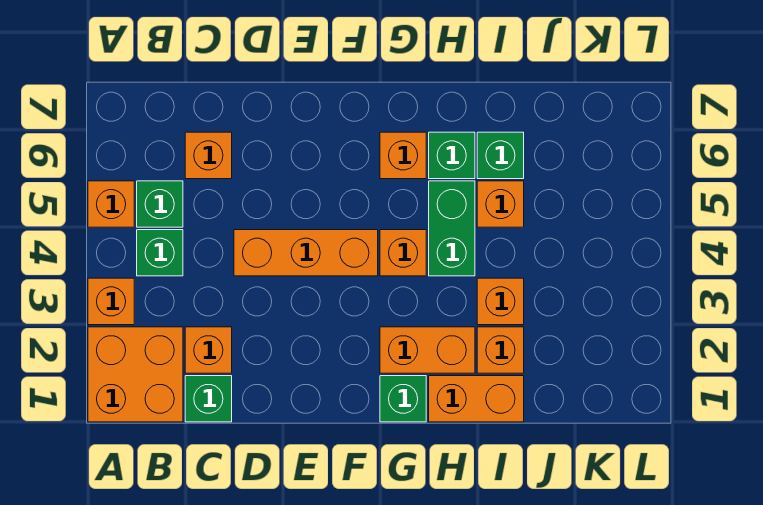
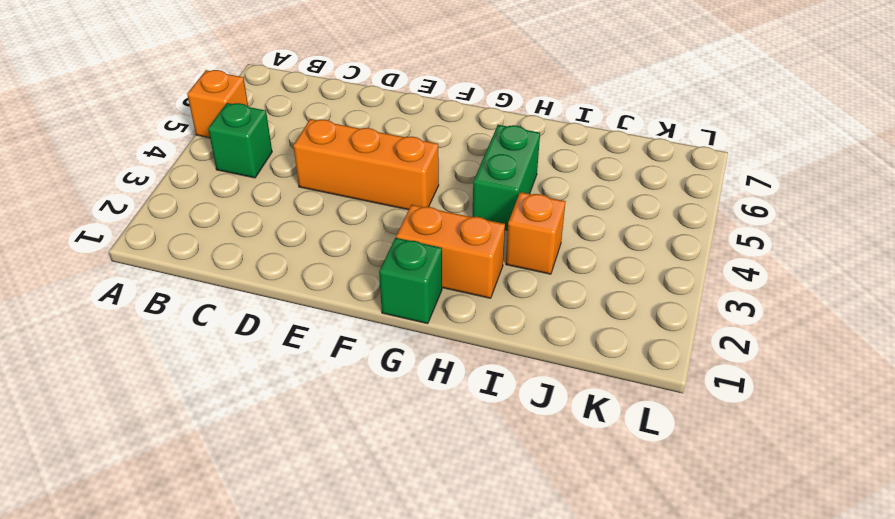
none -> orange brick A1:B2 level 1
none -> orange brick A3 level 1
none -> green brick B5 level 1

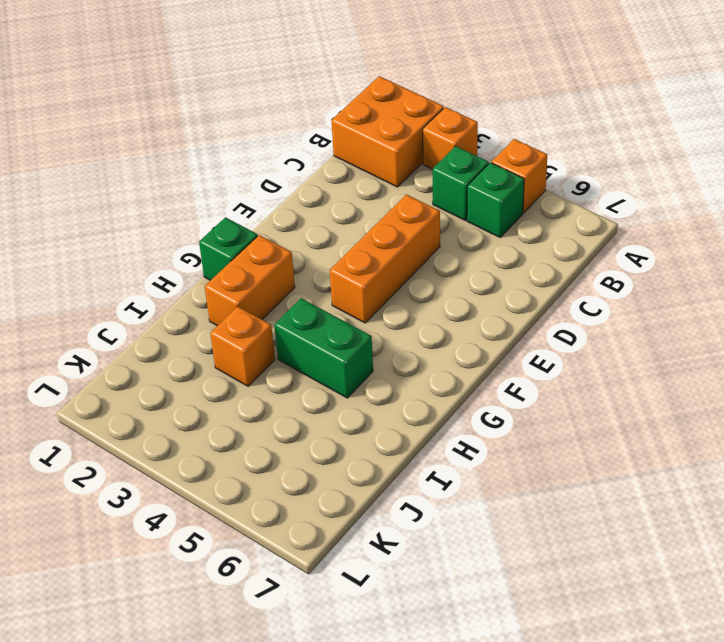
none -> green brick C1 level 1
none -> orange brick C2 level 1
none -> orange brick C6 level 1

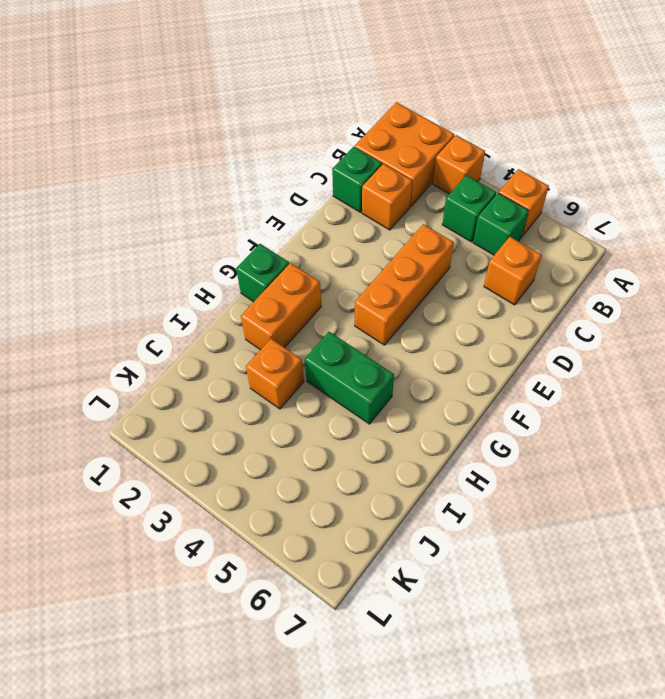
none -> orange brick G4 level 1
none -> orange brick G6 level 1
none -> orange brick H1:I1 level 1

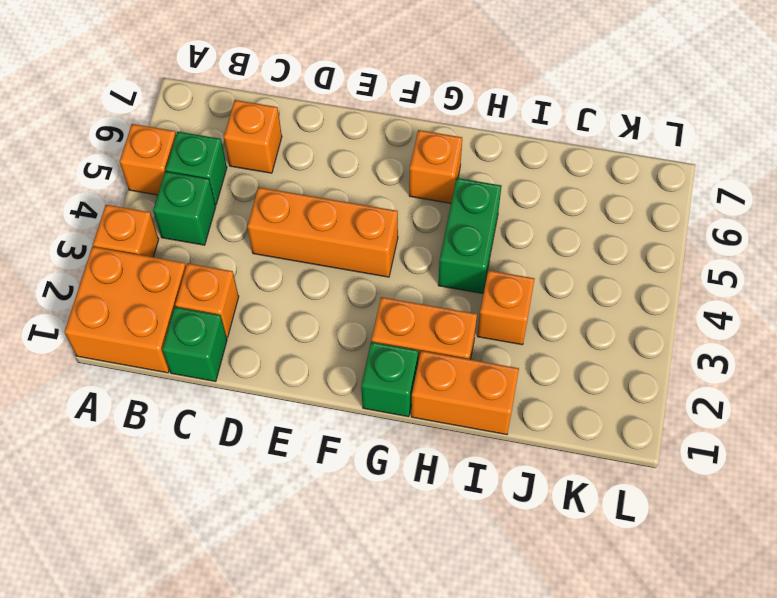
none -> orange brick G4 level 1
none -> green brick H6 level 1
none -> orange brick I2 level 1

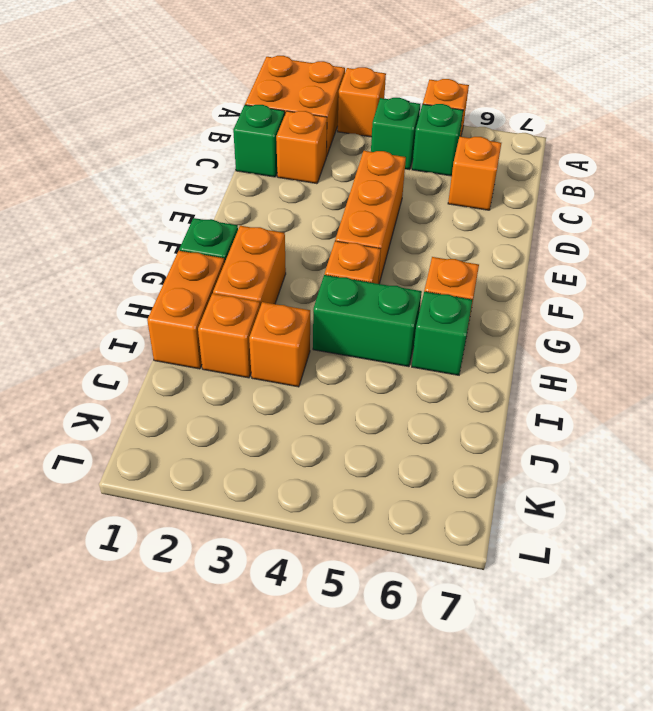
none -> orange brick I5 level 1
none -> green brick I6 level 1

